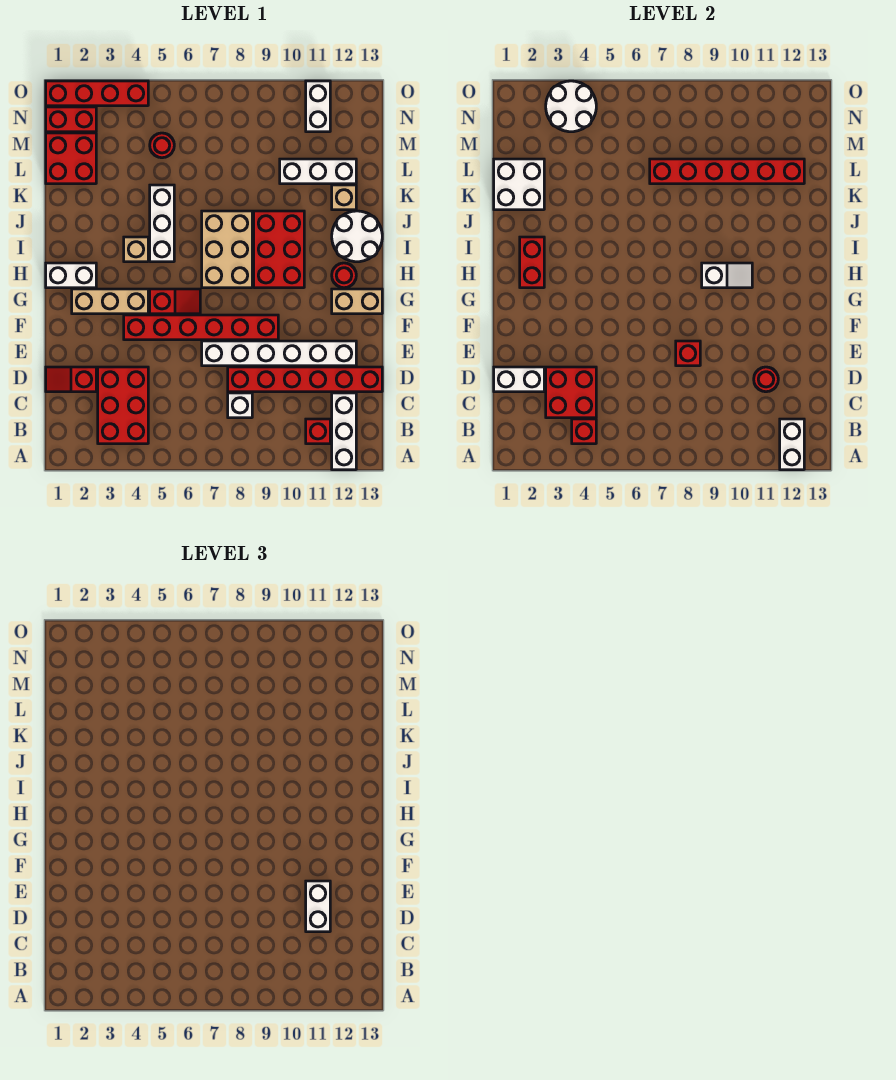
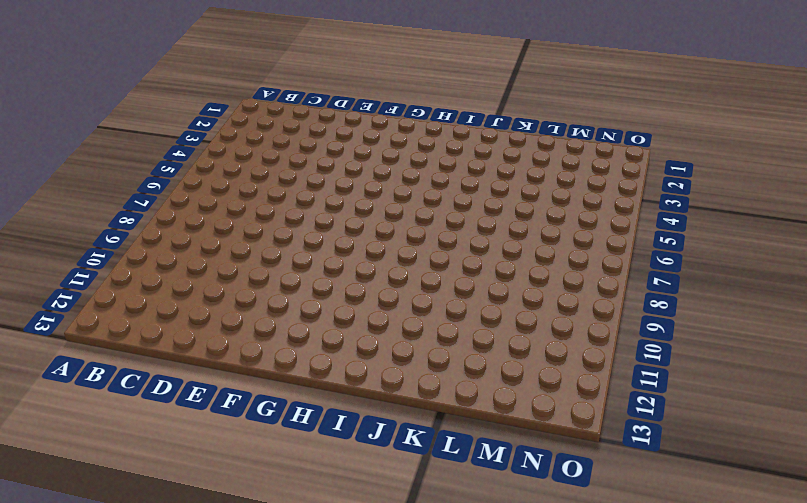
none -> white brick A12:C12 level 1
none -> red brick B3:D4 level 1
none -> red brick B11 level 1
none -> white brick C8 level 1

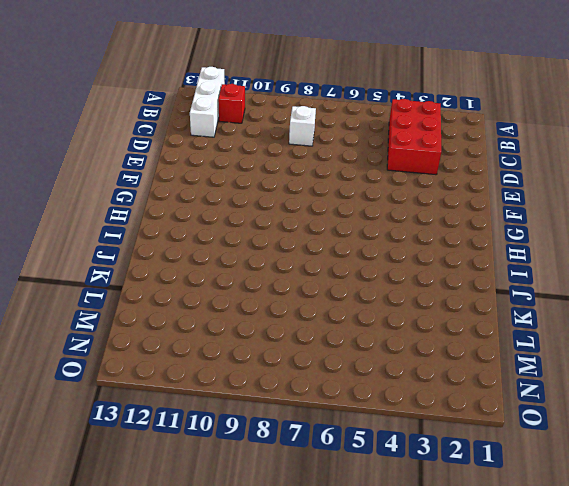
none -> red slope D1:D2 level 1 top 2
none -> red brick D8:D13 level 1
none -> white brick E7:E12 level 1
none -> red brick F4:F9 level 1

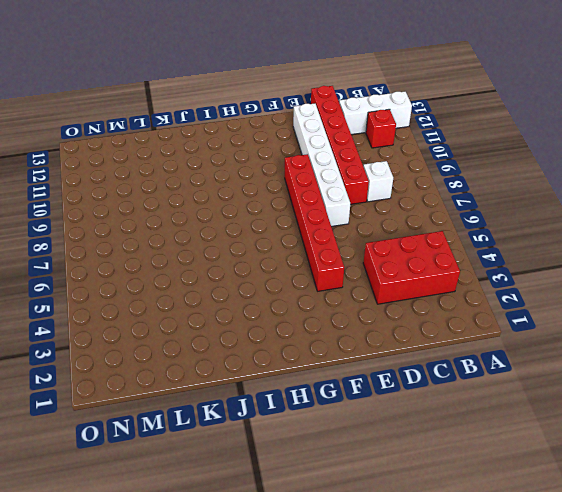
none -> red slope D1:D2 level 1 top 2
none -> tan brick G2:G4 level 1
none -> red slope G5:G6 level 1 top 5
none -> tan brick G12:G13 level 1

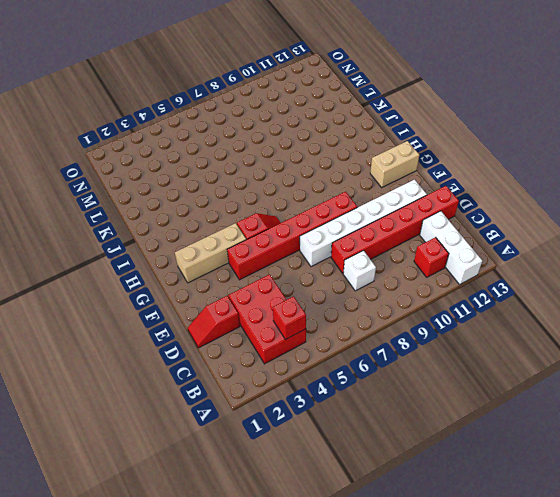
none -> white brick H1:H2 level 1
none -> tan brick H7:J8 level 1
none -> red brick H9:J10 level 1
none -> red round brick H12 level 1

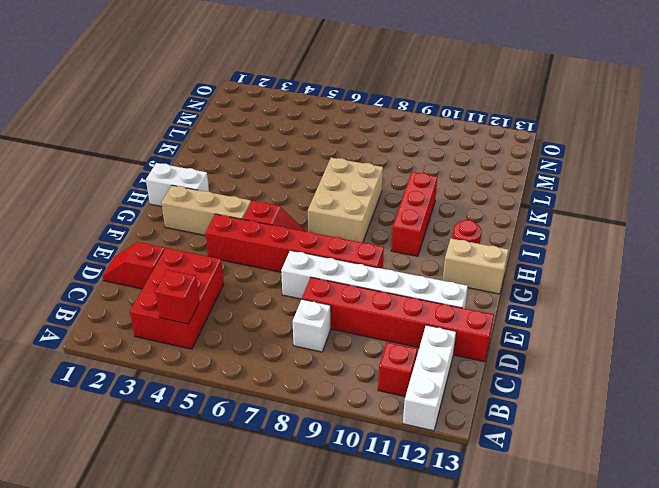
red brick H10:J10 level 1 -> red brick H9:J10 level 1
none -> tan brick I4 level 1
none -> white brick I5:K5 level 1
none -> white round brick I12:J13 level 1
none -> tan brick K12 level 1

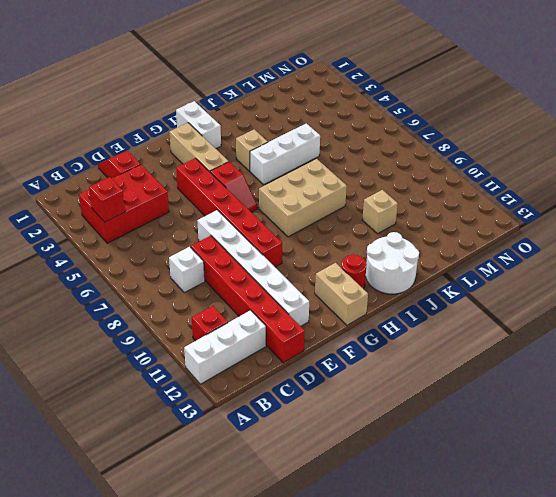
tan brick K10 level 1 -> tan brick K12 level 1
none -> red brick H9:J10 level 1
none -> red brick L1:M2 level 1
none -> white brick L10:L12 level 1
none -> red round brick M5 level 1

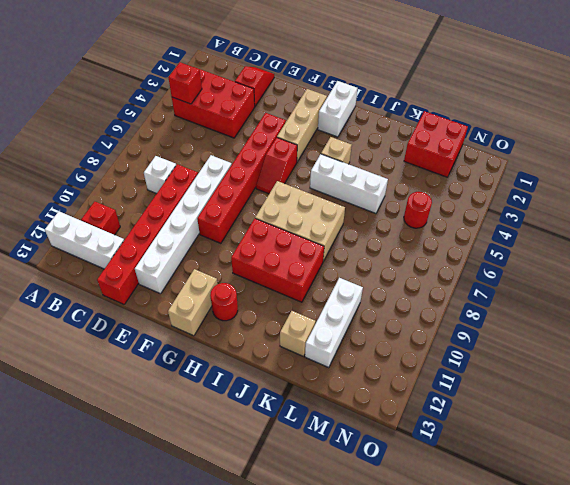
none -> white round brick I12:J13 level 1
none -> red brick N1:N2 level 1
none -> white brick N11:O11 level 1
none -> red brick O1:O4 level 1

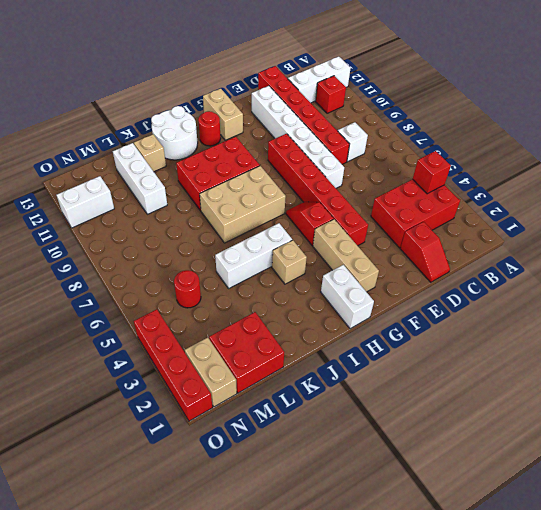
tan brick N1:N2 level 1 -> red brick N1:N2 level 1
none -> white brick A12:B12 level 2
none -> red brick C3:D4 level 2
none -> white brick D1:D2 level 2
none -> red round brick D11 level 2

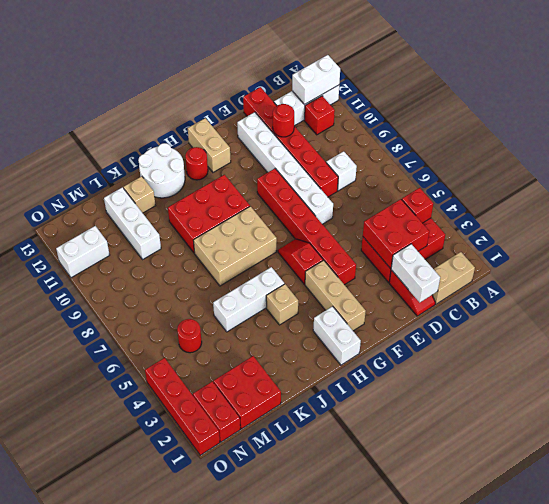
tan brick B1:C1 level 1 -> none
none -> red brick E8 level 2
none -> red brick H2:I2 level 2
none -> white slope H9:H10 level 2 top 9
none -> white brick K1:L2 level 2

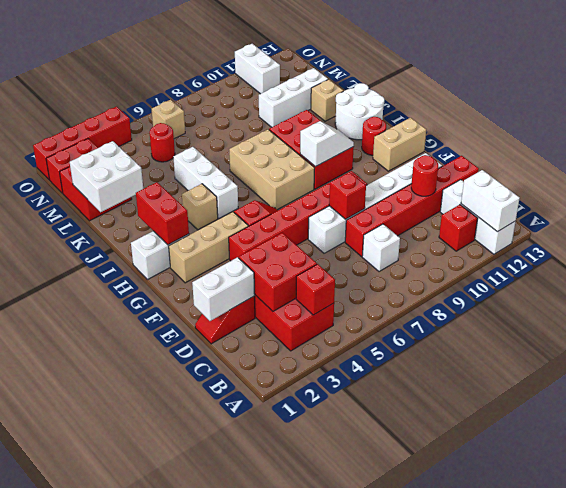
tan brick N6 level 1 -> none
none -> red brick L7:L12 level 2
none -> white round brick N3:O4 level 2
none -> white brick D11:E11 level 3

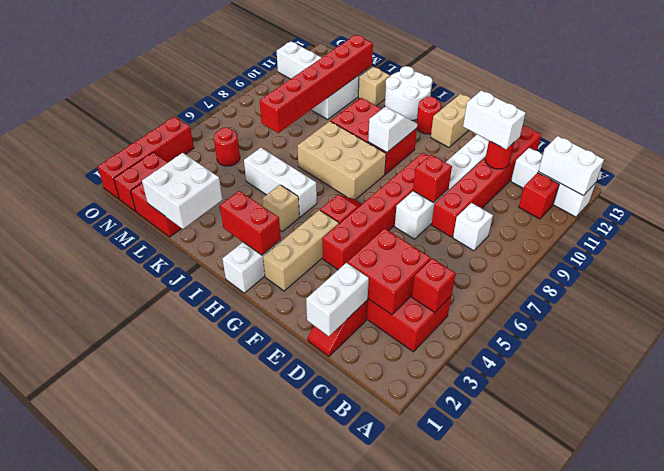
none -> white round brick N3:O4 level 2

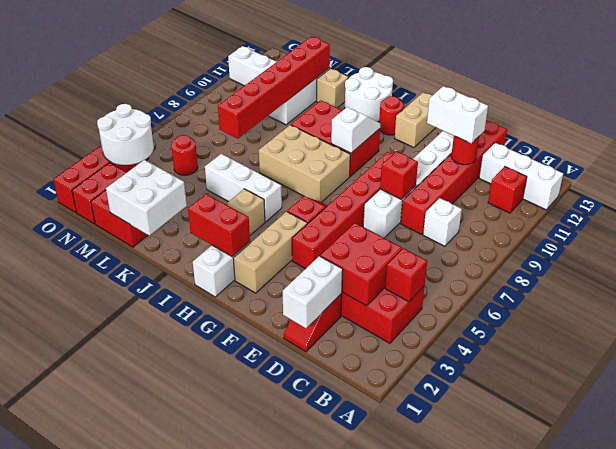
none -> white brick A12:B12 level 2

